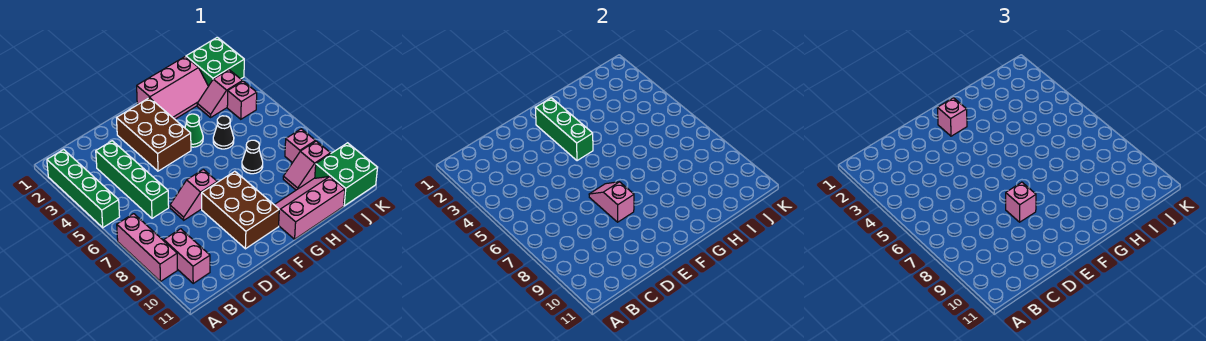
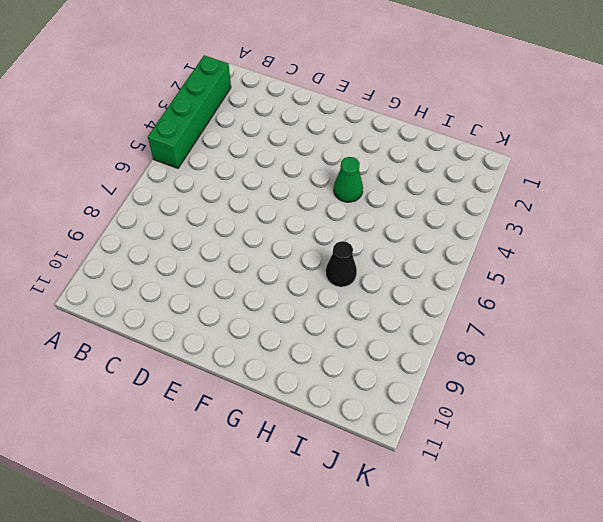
none -> pink brick A7:A9 level 1
none -> pink brick B9:B10 level 1
none -> green brick C3:C6 level 1

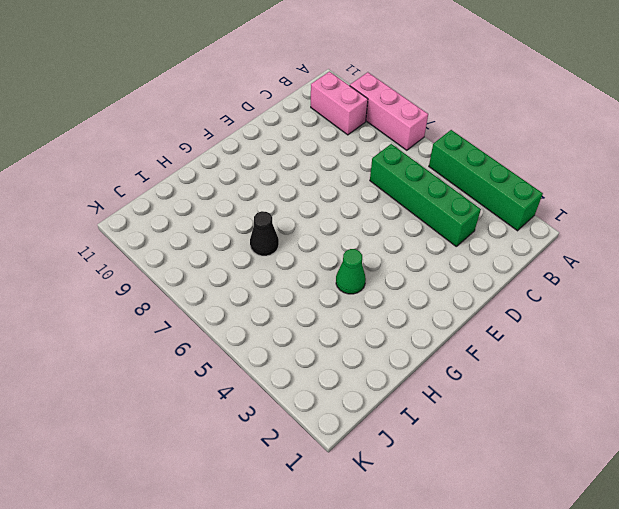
none -> pink slope D7:E7 level 1 top E
none -> brown brick E2:F4 level 1
none -> brown brick E8:F10 level 1

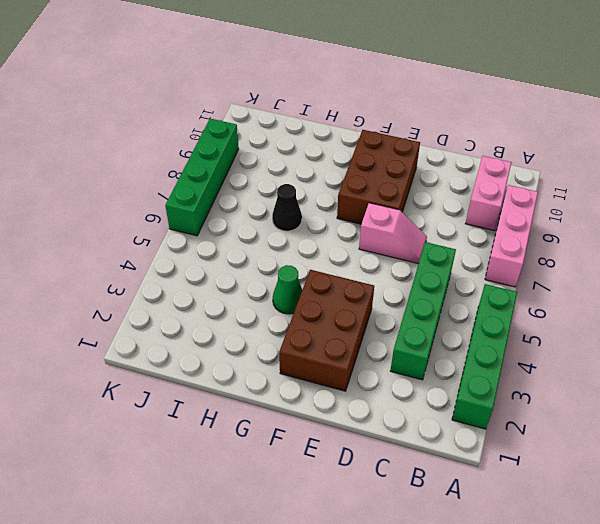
green brick K6:K9 level 1 -> none
none -> pink slope G1:I2 level 1 top 1
none -> pink slope G10:I11 level 1 top 11
none -> black cone H5 level 1

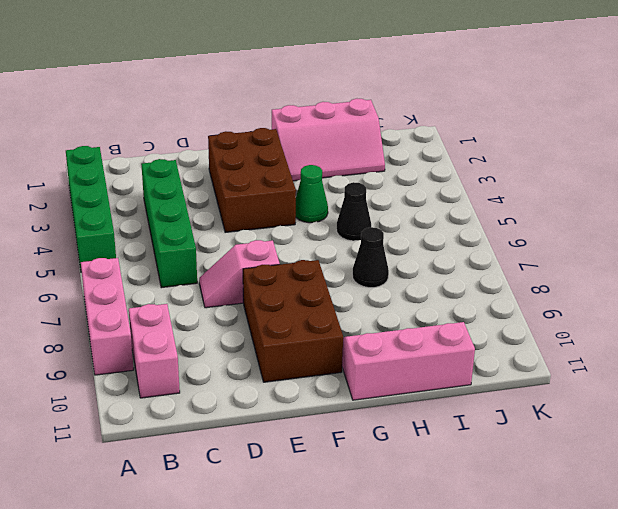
none -> pink slope I3:J3 level 1 top J
none -> pink slope I9:J9 level 1 top J
none -> green brick J1:K2 level 1

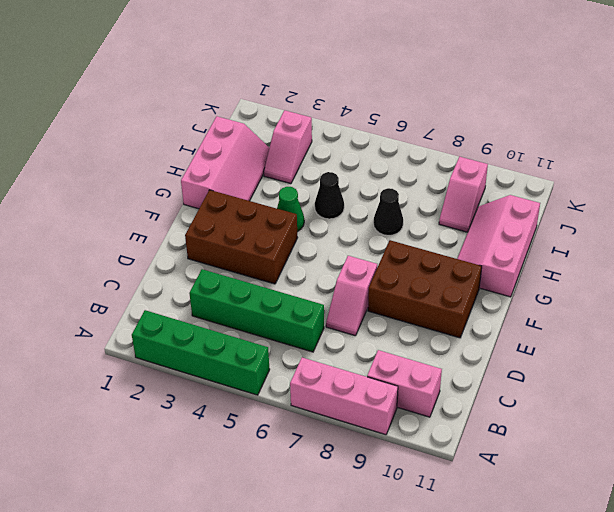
none -> green brick J1:K2 level 1
none -> pink brick J4 level 1
none -> pink brick J8 level 1

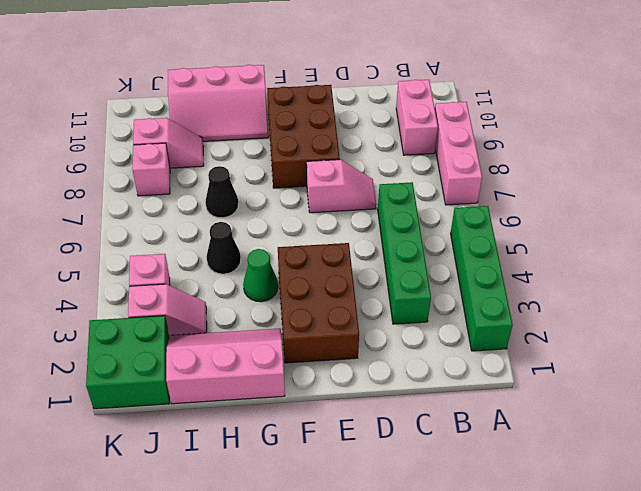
none -> green brick J10:K11 level 1
none -> pink slope E7:E8 level 2 top 8
none -> green brick F2:F4 level 2

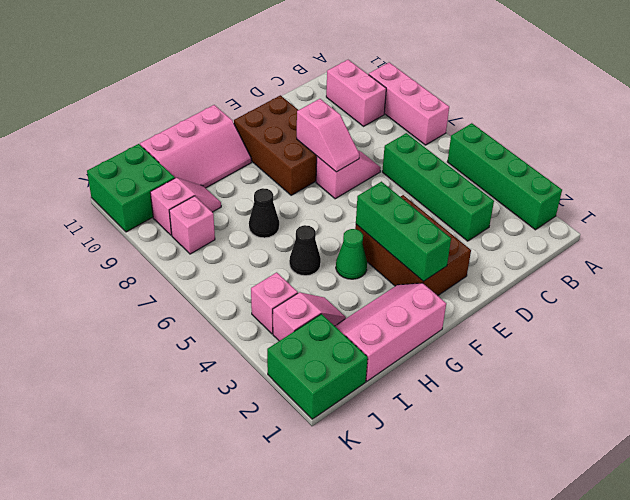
none -> pink brick E8 level 3
none -> pink brick F2 level 3

